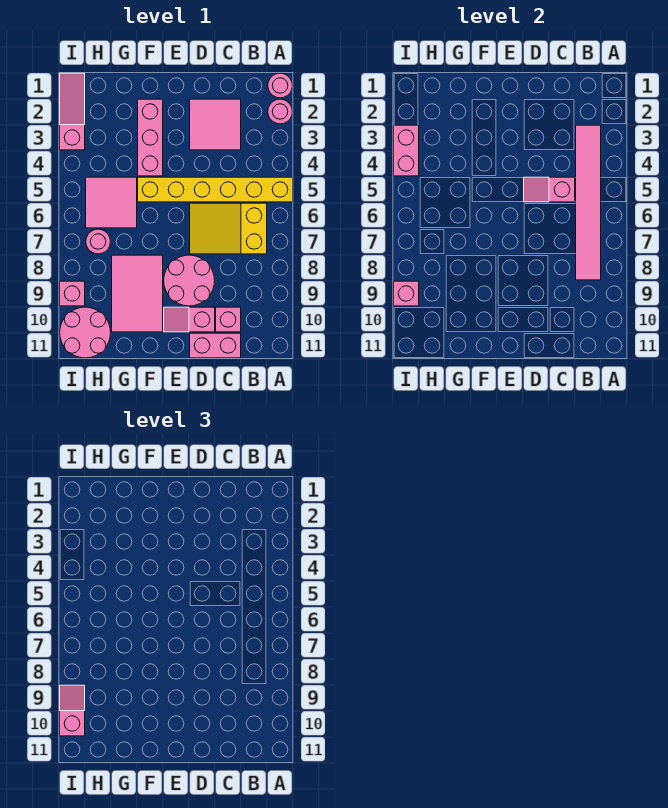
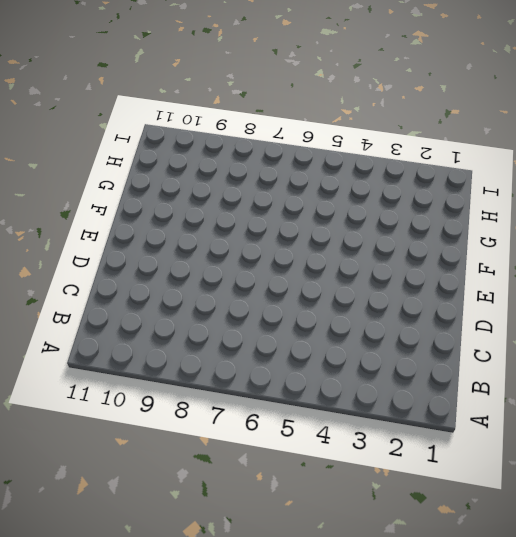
none -> pink round brick A1 level 1
none -> pink round brick A2 level 1
none -> yellow brick A5:F5 level 1

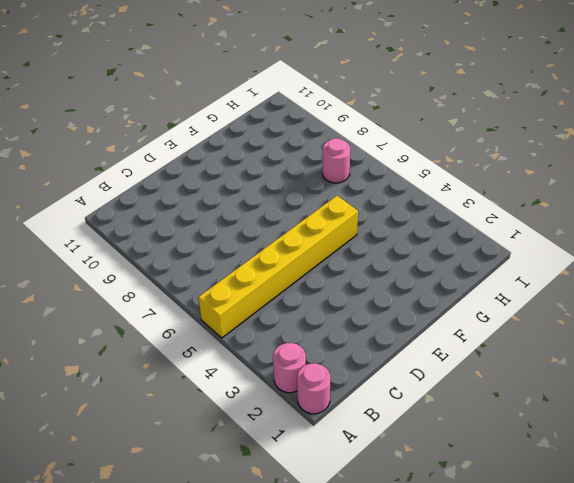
none -> yellow slope B6:D7 level 1 top B
none -> pink tile C2:D3 level 1
none -> pink brick C10 level 1

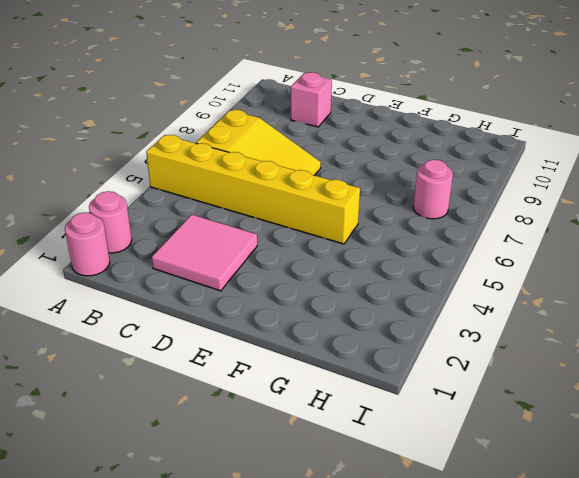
none -> pink brick C11:D11 level 1
none -> pink round brick D8:E9 level 1
none -> pink slope D10:E10 level 1 top D

